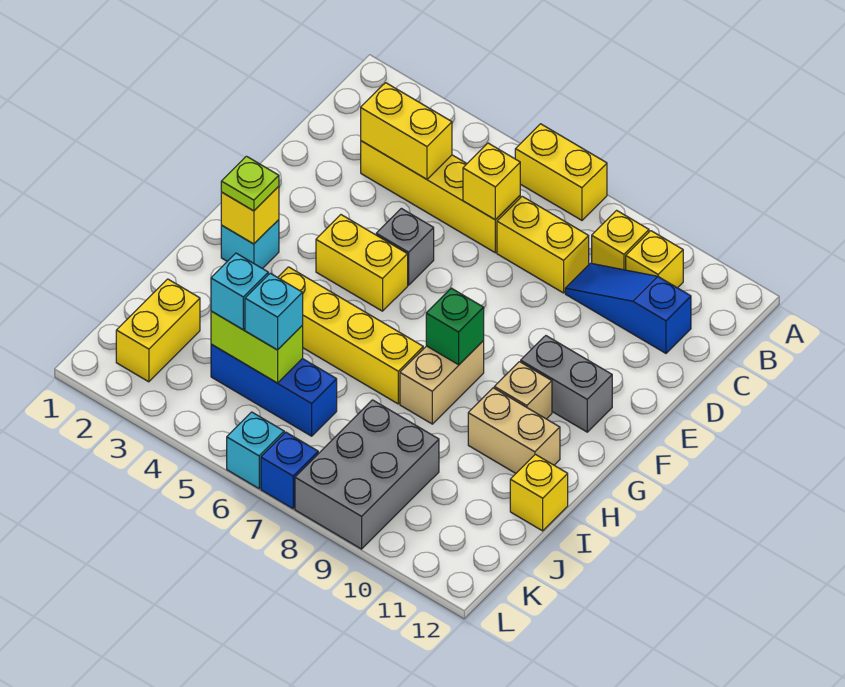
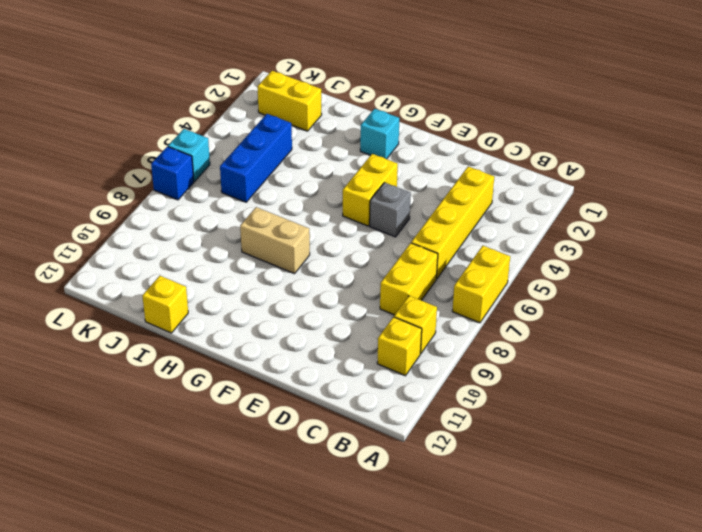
none -> blue slope C9:C11 level 1 top 11
none -> grey brick F10:F11 level 1
none -> tan brick G10 level 1

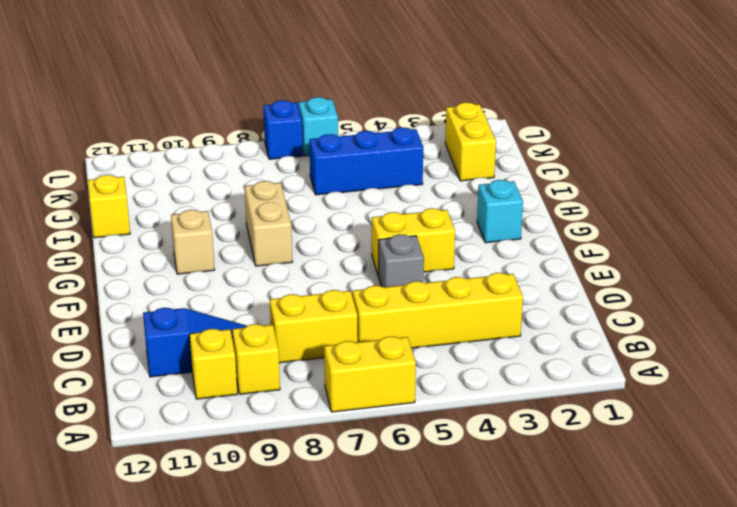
none -> grey brick F10:F11 level 1
none -> yellow brick H4:H7 level 1
none -> tan brick H10:H11 level 1

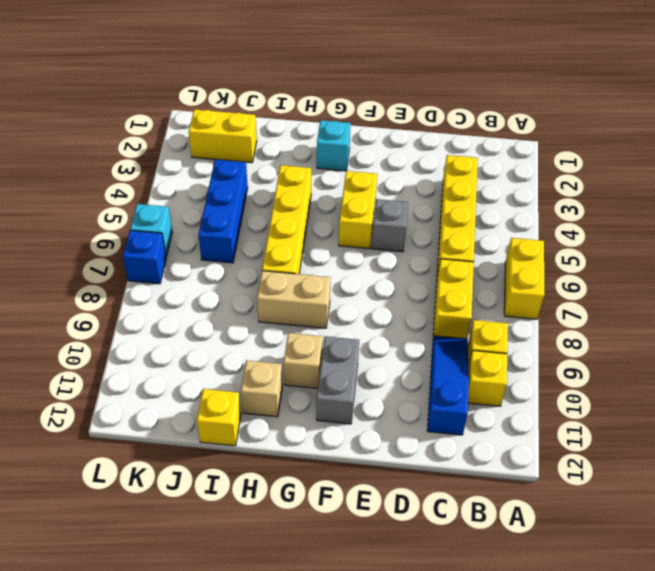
tan brick H11 level 1 -> tan brick H10:H11 level 1
none -> grey brick J8:L9 level 1
none -> yellow brick C3:C4 level 2
none -> yellow brick C6 level 2

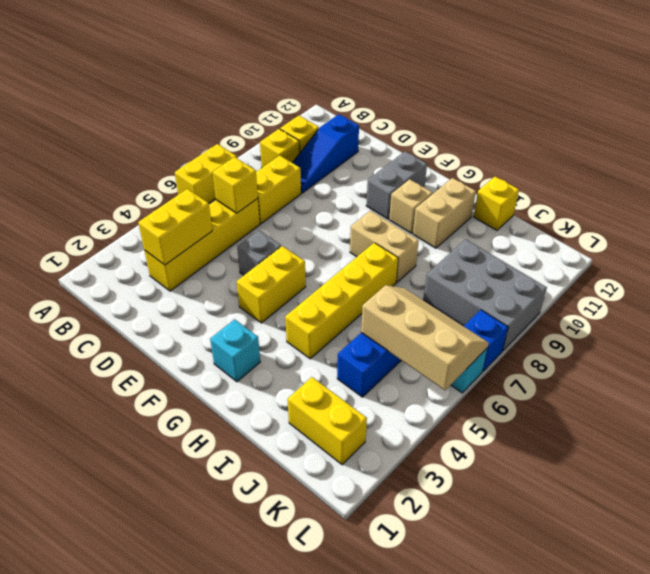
tan slope J5:L6 level 2 top 5 -> lime brick J4:J5 level 2
none -> yellow brick G2 level 2
none -> green brick G8 level 2
none -> lime plate G2 level 3

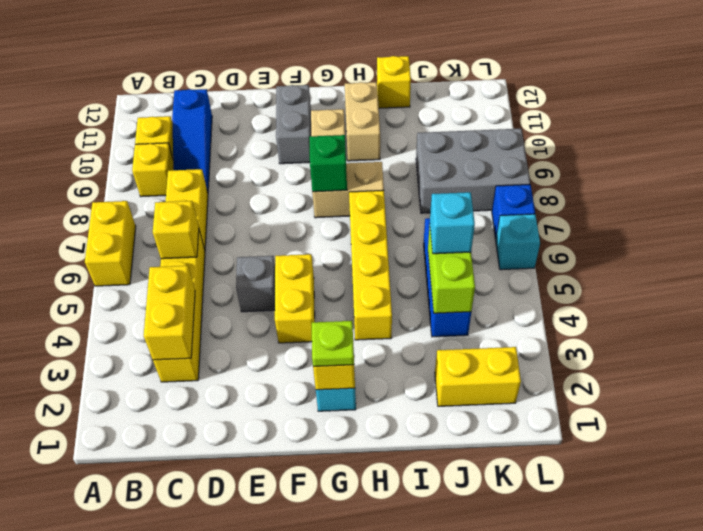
none -> cyan brick J4 level 3

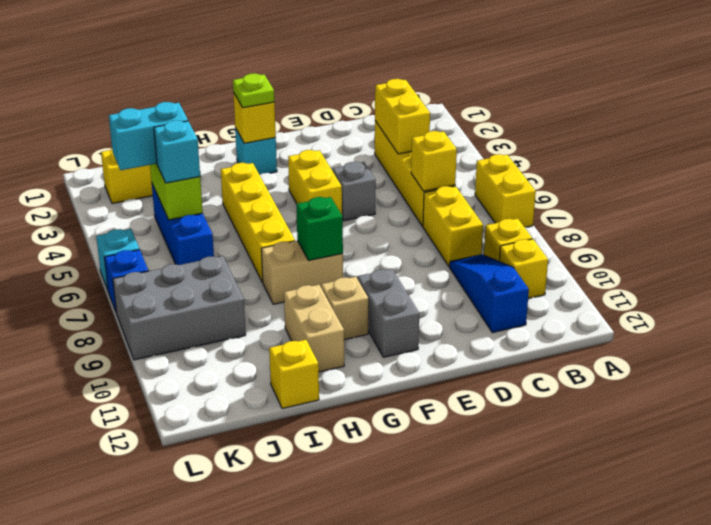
cyan brick J4:K4 level 3 -> cyan brick J4 level 3

